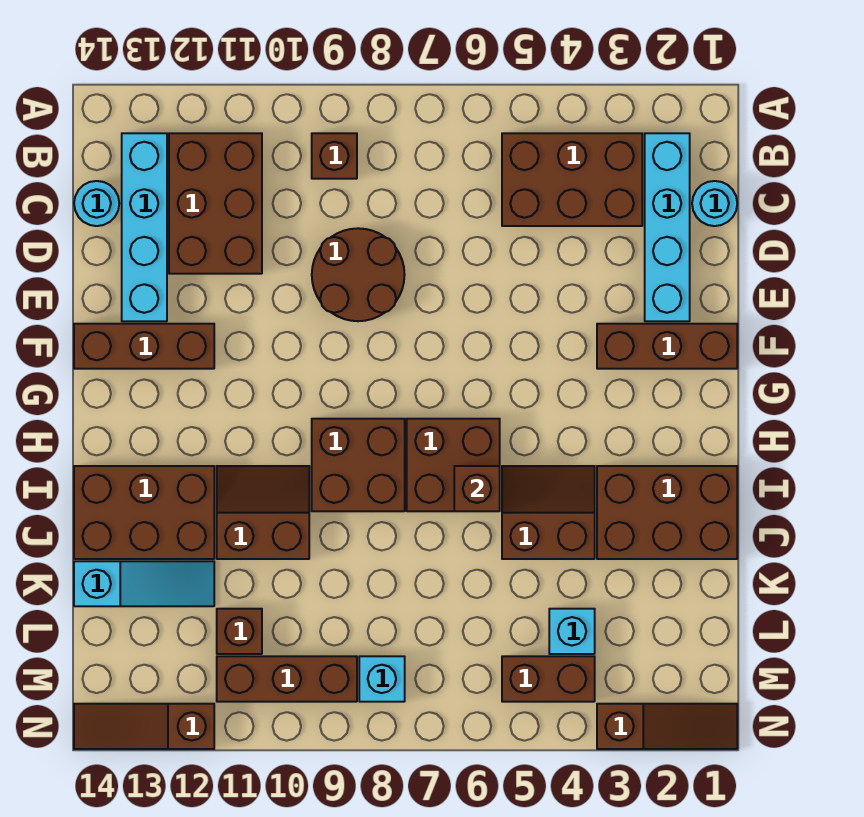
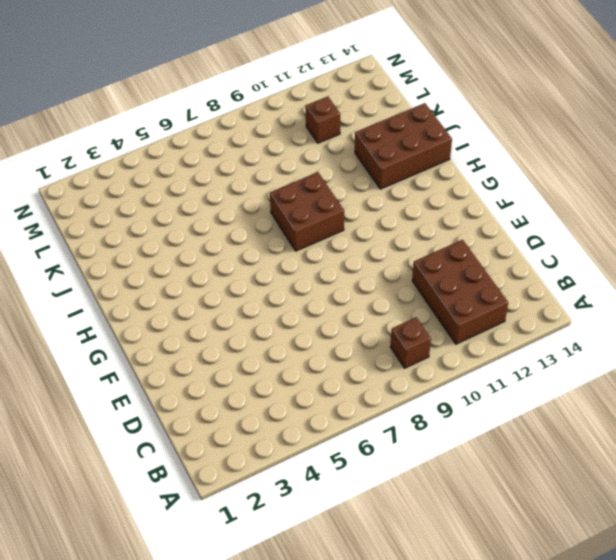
none -> cyan brick B2:E2 level 1
none -> brown brick B3:C5 level 1
none -> cyan brick B13:E13 level 1

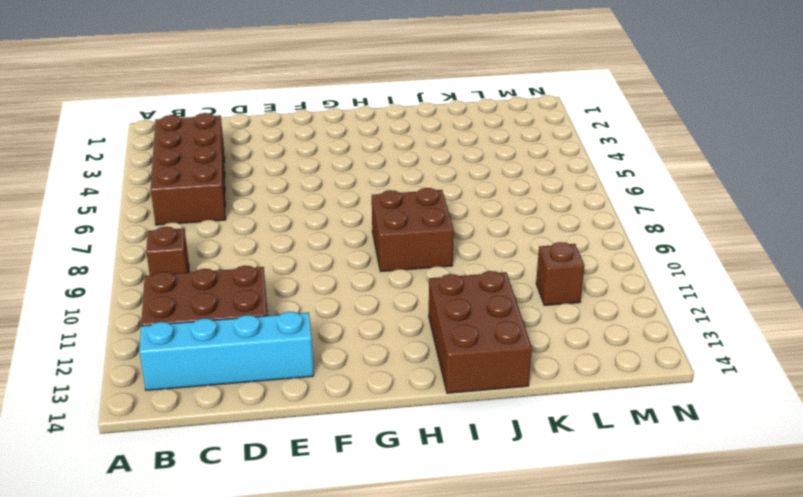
brown brick B3:C6 level 1 -> brown brick B3:C5 level 1
none -> cyan brick B2:E2 level 1
none -> cyan round brick C1 level 1
none -> cyan round brick C14 level 1

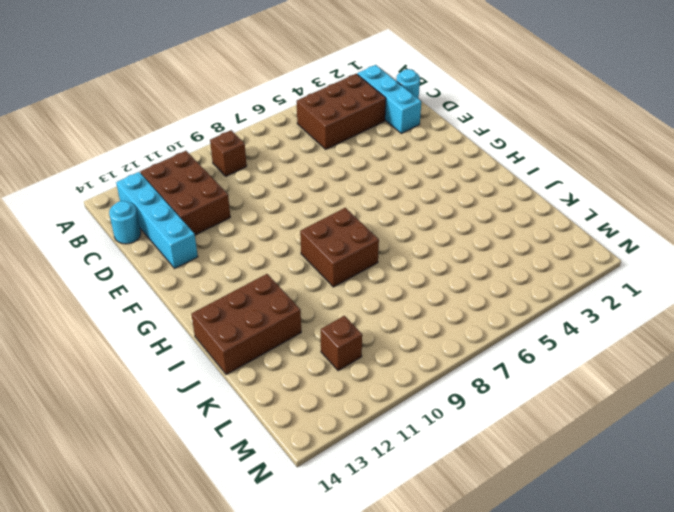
cyan brick B2:D2 level 1 -> cyan brick B2:E2 level 1
none -> brown round brick D8:E9 level 1
none -> brown brick F1:F3 level 1
none -> brown brick F12:F14 level 1

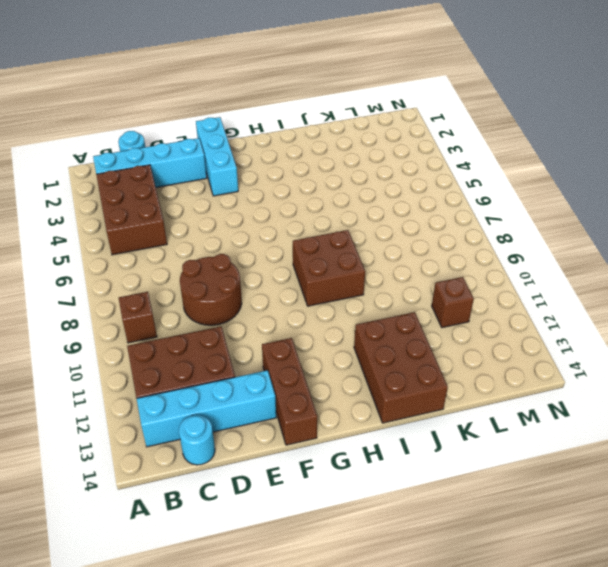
cyan brick F1:F3 level 1 -> brown brick F1:F3 level 1
none -> brown brick H6:I7 level 1
none -> brown brick I1:J3 level 1
none -> brown slope I4:J5 level 1 top J

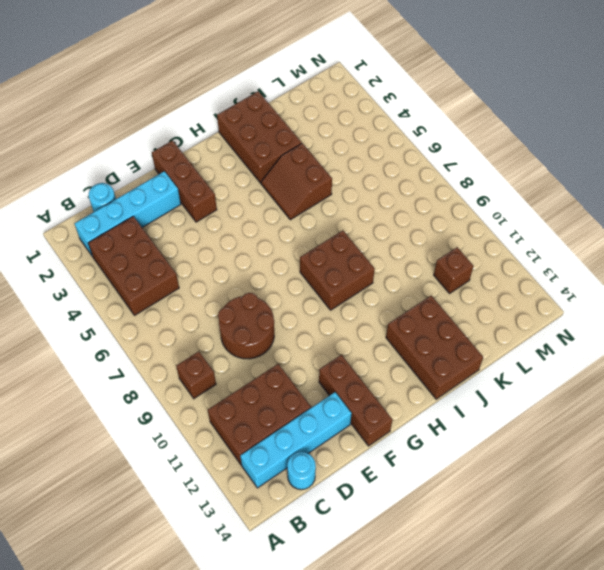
none -> brown brick H6:I7 level 1
none -> brown slope I10:J11 level 1 top J
none -> cyan slope K12:K14 level 1 top 14

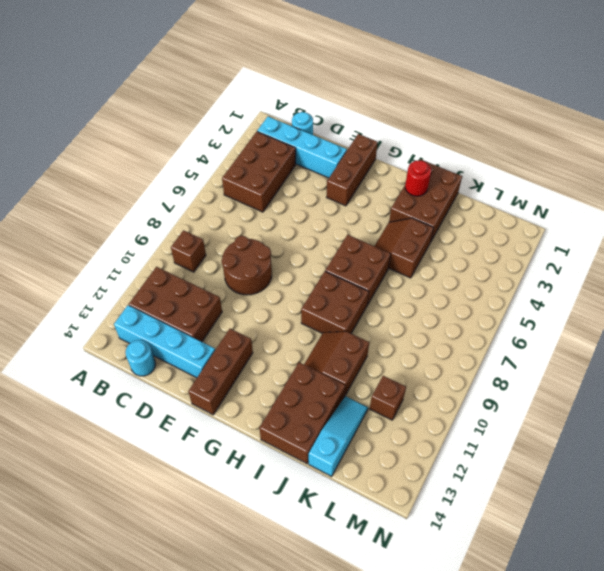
red round brick I2 level 2 -> none
none -> cyan brick L4 level 1
none -> brown brick M4:M5 level 1
none -> cyan brick M8 level 1

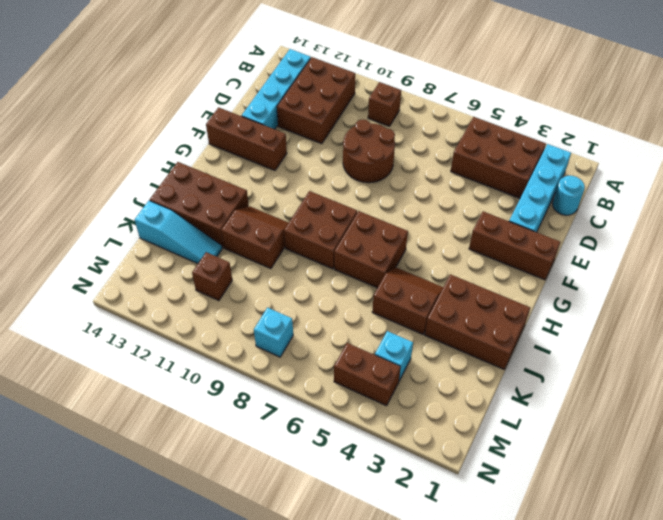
none -> cyan round brick C14 level 1
none -> brown brick M9:M11 level 1
none -> brown slope N1:N3 level 1 top 3

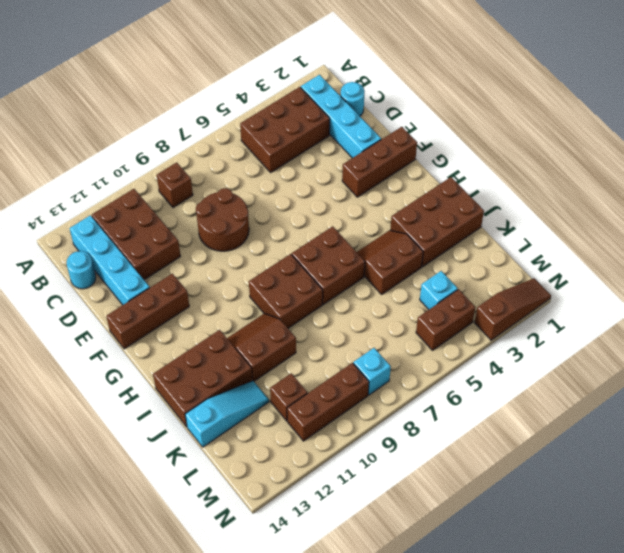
none -> brown slope N12:N14 level 1 top 12
none -> brown brick I6 level 2

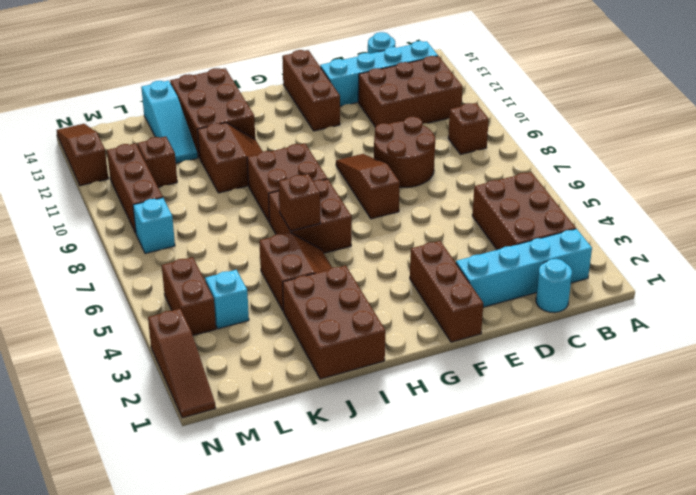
brown slope F7:F9 level 1 top 7 -> none

